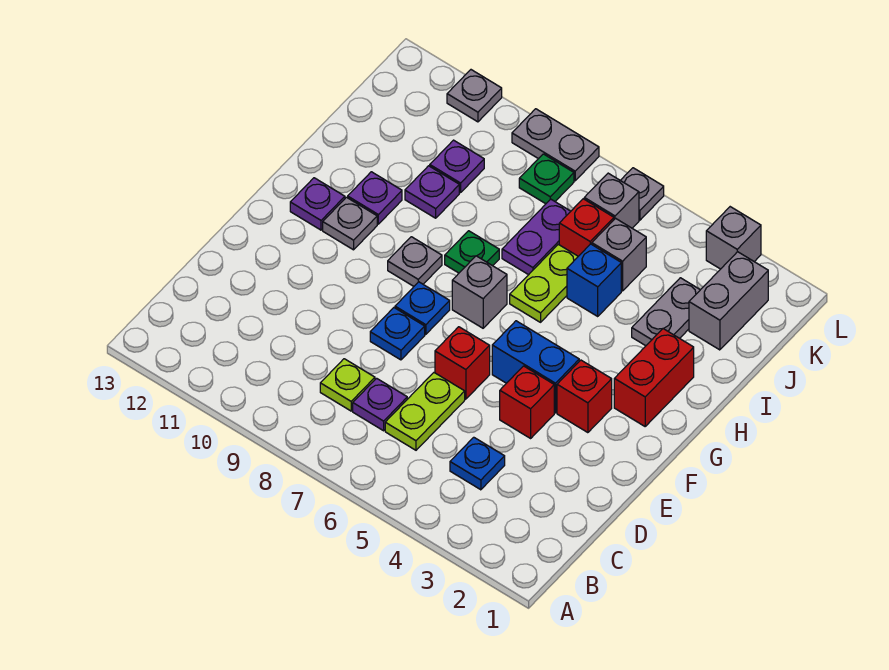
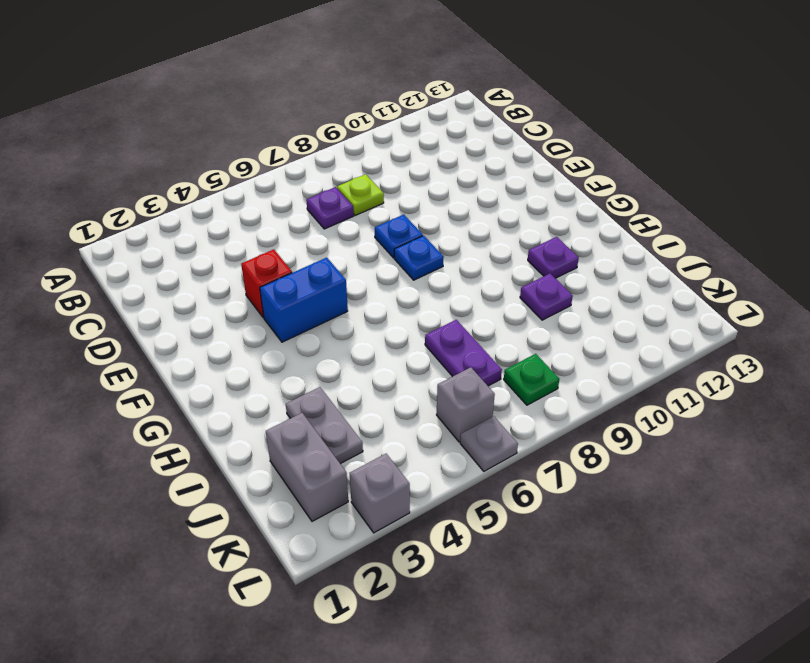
none -> blue plate C4 level 1
none -> lime plate C6:D6 level 1
none -> red brick E6 level 1
none -> red brick F3 level 1

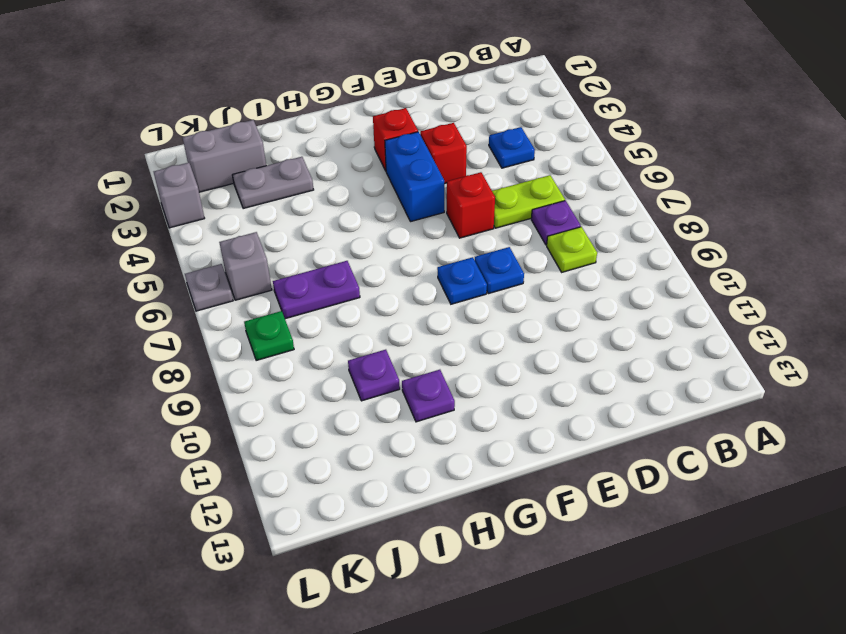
none -> red brick G2:H2 level 1
none -> grey brick G7 level 1
none -> grey plate G9 level 1
none -> grey plate G11 level 1

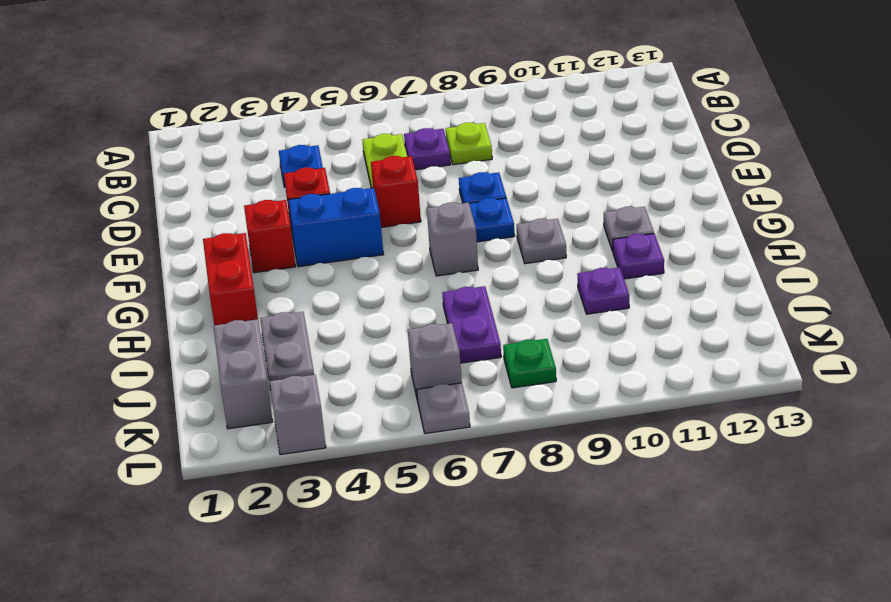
none -> purple plate G12 level 1
none -> lime plate H6:I6 level 1
none -> green plate H8 level 1
none -> blue brick I5 level 1

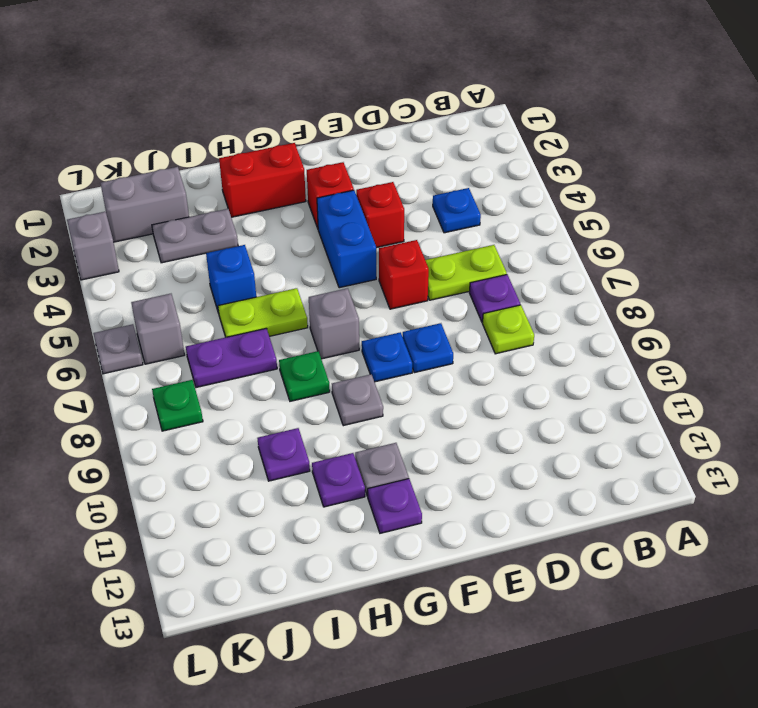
none -> grey brick J5 level 1
none -> red brick J6 level 1
none -> purple plate J10 level 1
none -> grey plate L8:L9 level 1

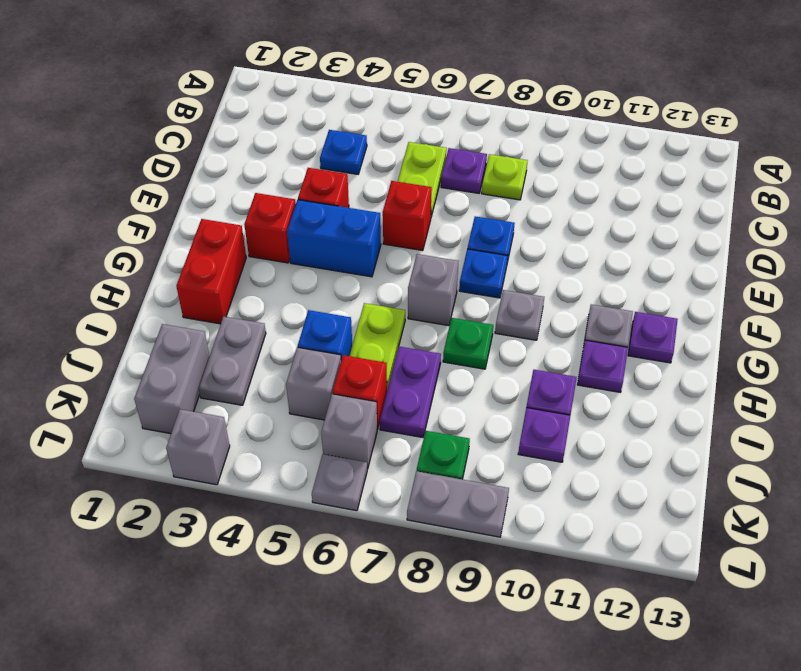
none -> grey plate L11 level 1

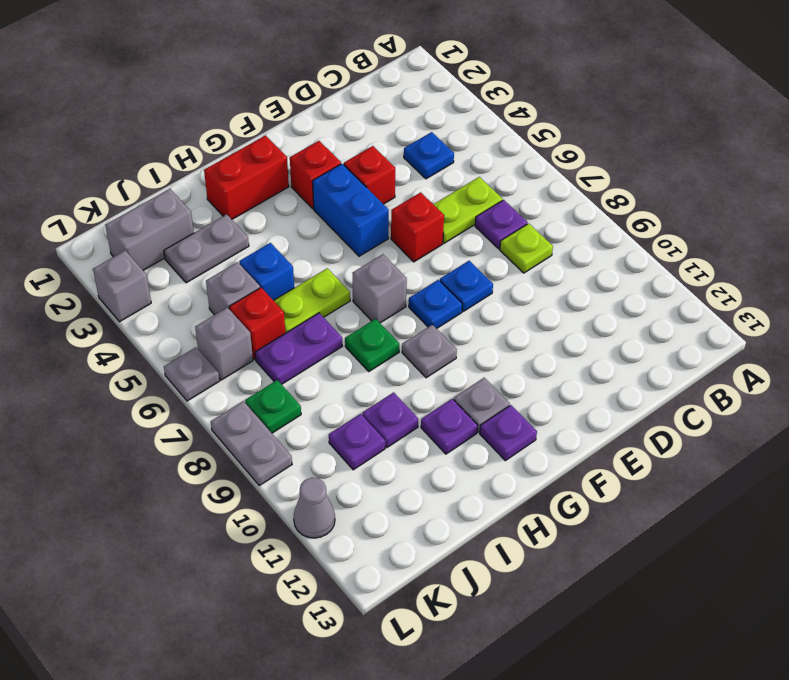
grey cone L11 level 1 -> grey plate L11 level 1

